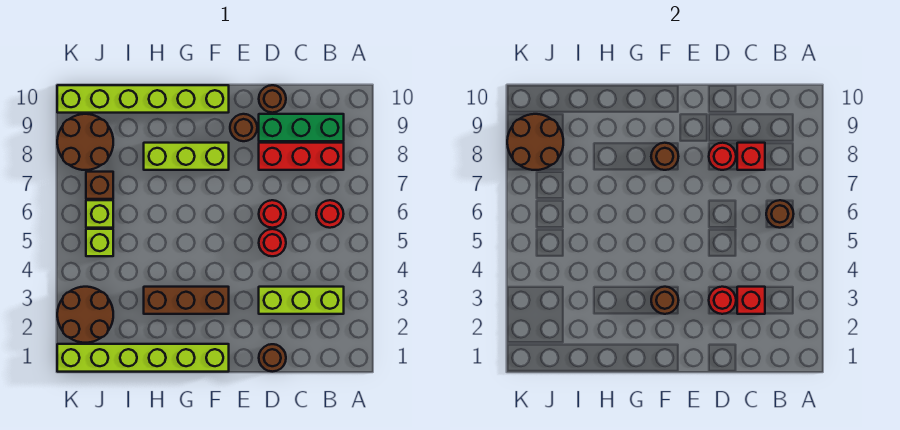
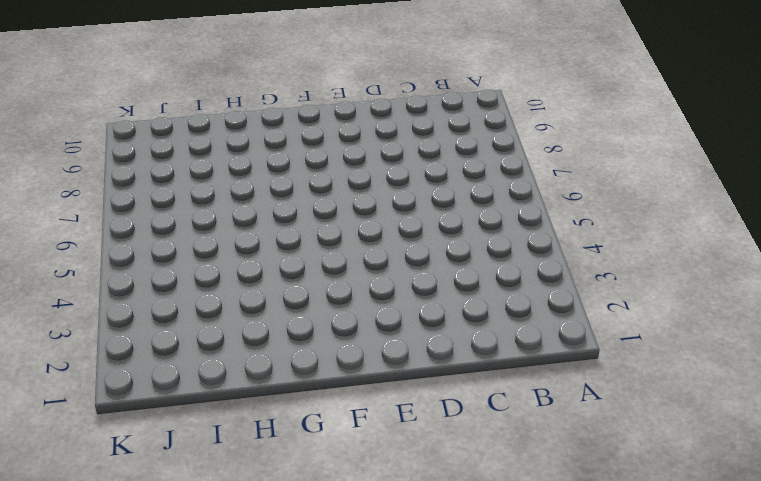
none -> lime brick B3:D3 level 1
none -> red round brick B6 level 1
none -> red brick B8:D8 level 1

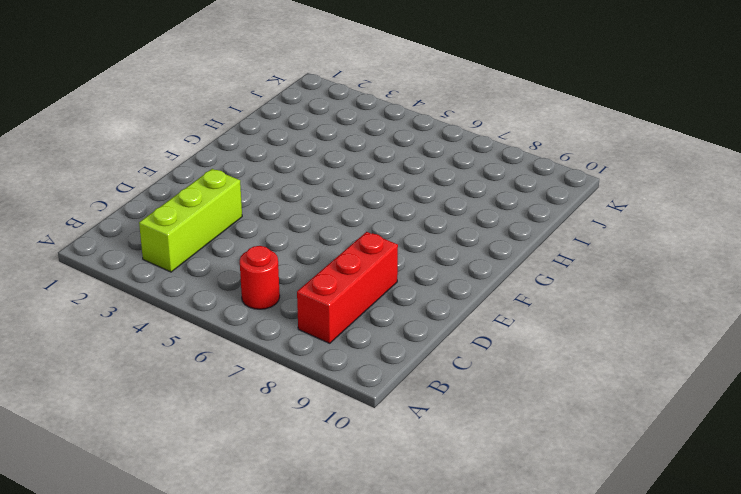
none -> green brick B9:D9 level 1
none -> brown round brick D1 level 1
none -> red round brick D5 level 1

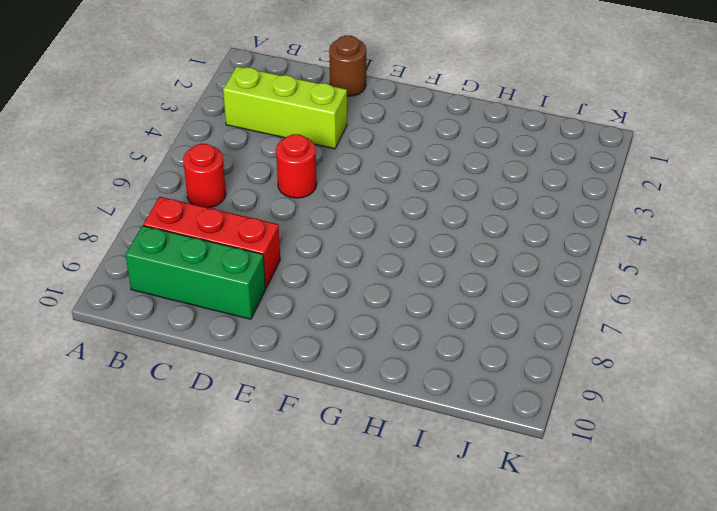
none -> red round brick D6 level 1
none -> brown round brick D10 level 1
none -> brown round brick E9 level 1

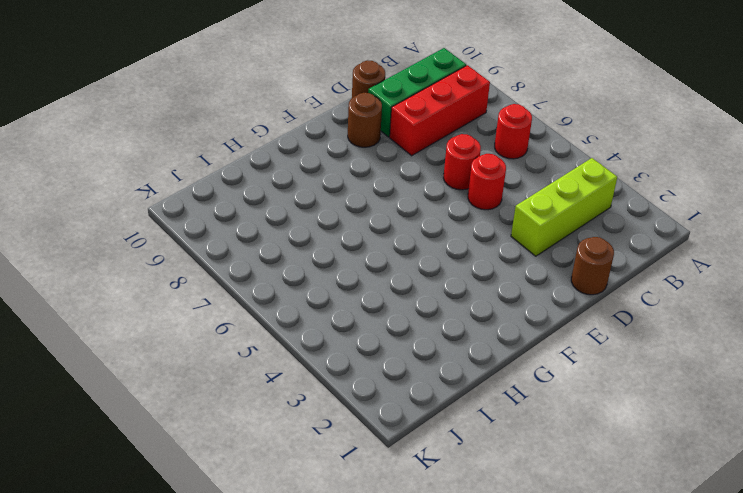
none -> lime brick F1:K1 level 1
none -> brown brick F3:H3 level 1
none -> lime brick F8:H8 level 1

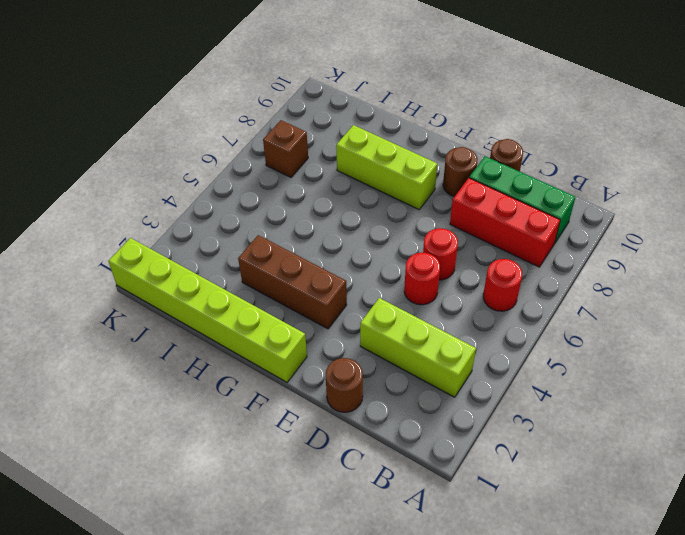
none -> lime brick F10:K10 level 1
none -> brown round brick J2:K3 level 1
none -> lime brick J5 level 1

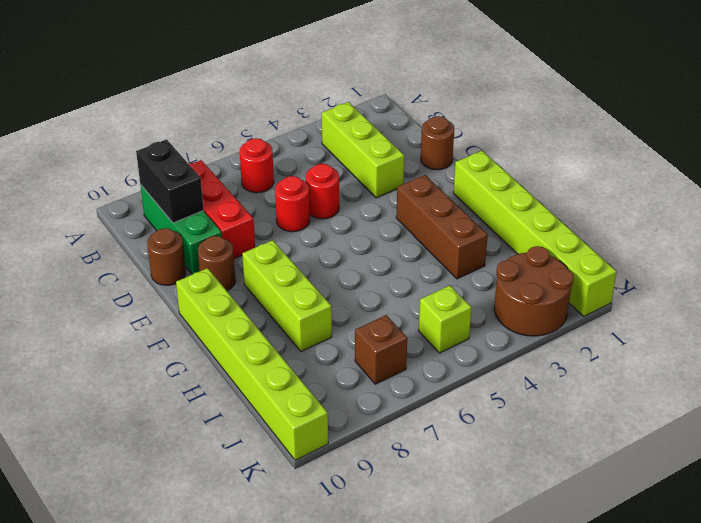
black brick B9:C9 level 2 -> none
none -> lime brick J6 level 1
none -> brown round brick J8:K9 level 1
none -> brown round brick B6 level 2

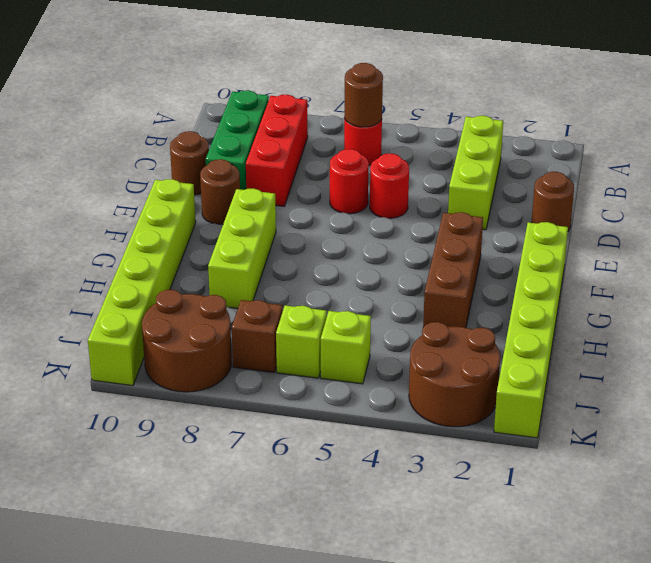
none -> red brick C3 level 2
none -> red brick C8 level 2
none -> red round brick D3 level 2

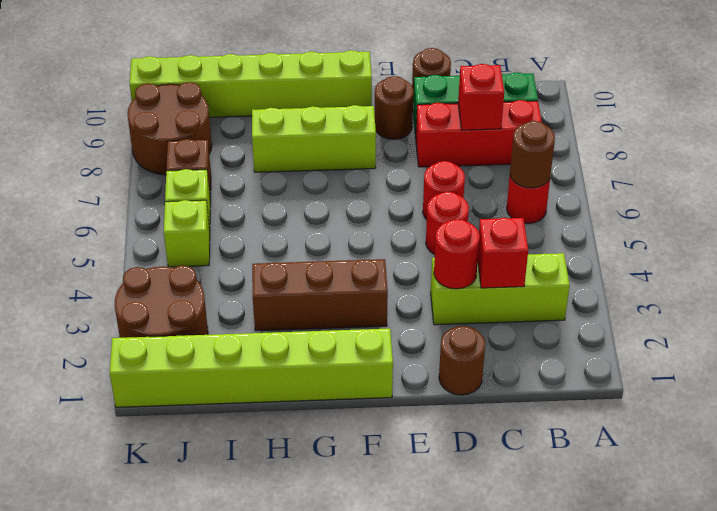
none -> red round brick D8 level 2
none -> brown round brick F3 level 2
none -> brown round brick F8 level 2

